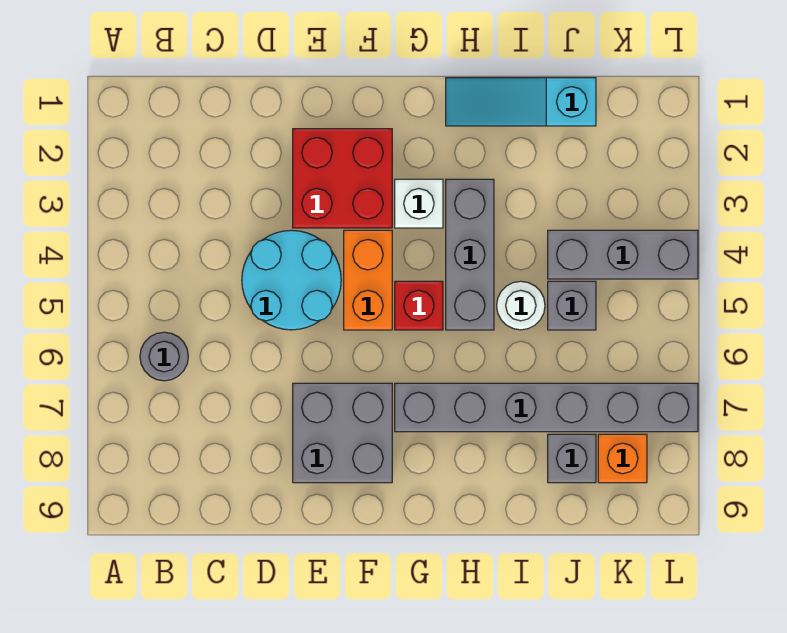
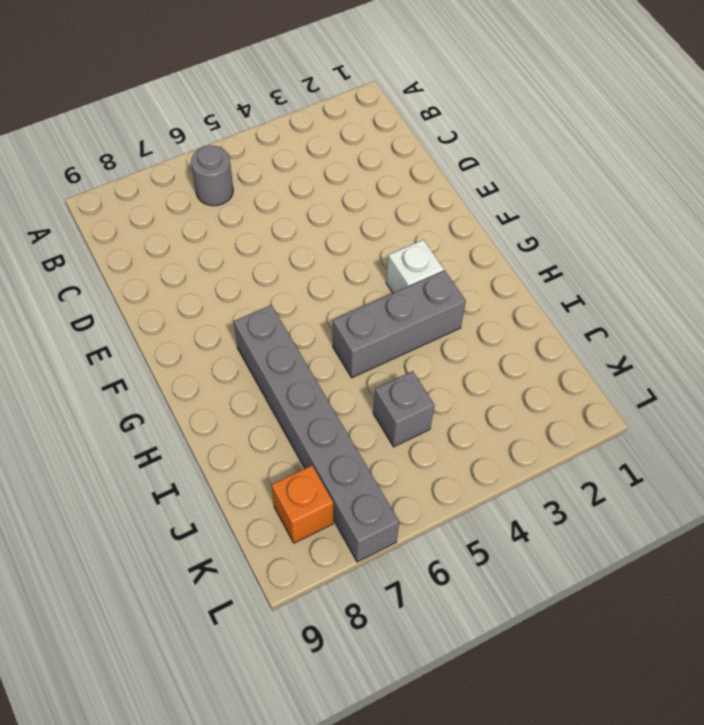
none -> cyan round brick D4:E5 level 1
none -> red brick E2:F3 level 1
none -> grey brick E7:F8 level 1

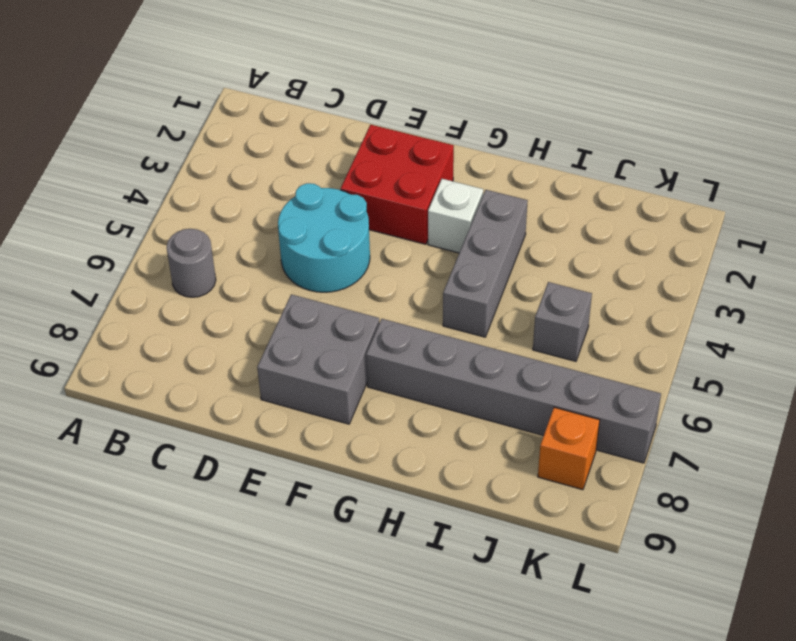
none -> orange brick F4:F5 level 1
none -> red brick G5 level 1
none -> cyan slope H1:J1 level 1 top J

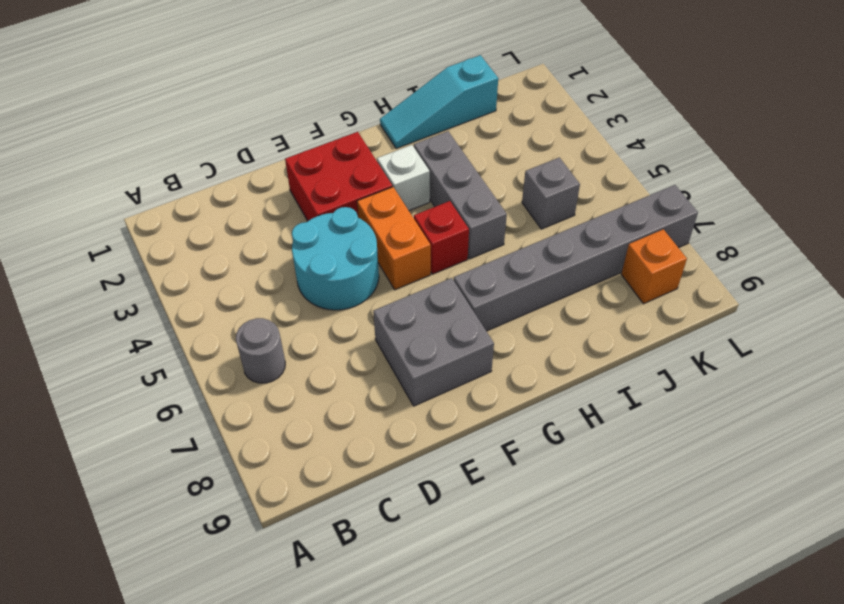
none -> white round brick I5 level 1
none -> grey brick J4:L4 level 1
none -> grey brick J8 level 1

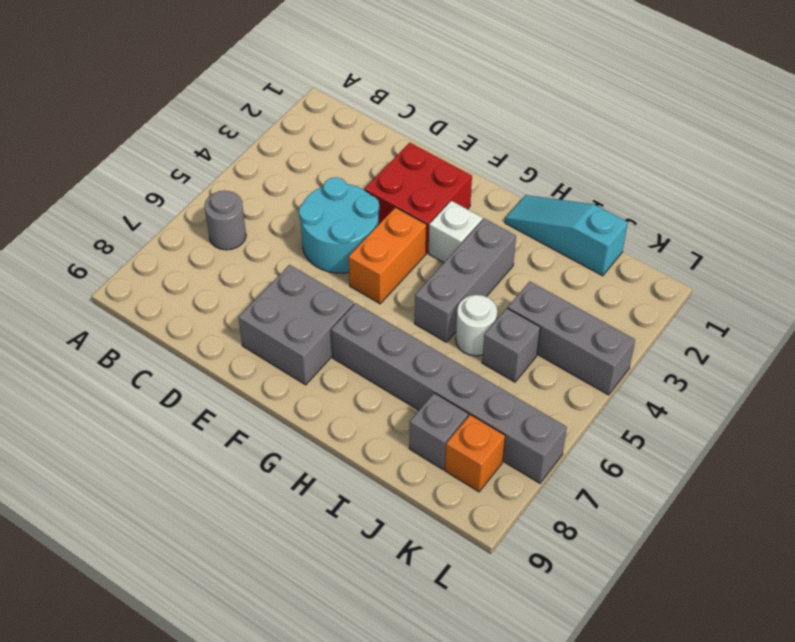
none -> red brick G5 level 1

